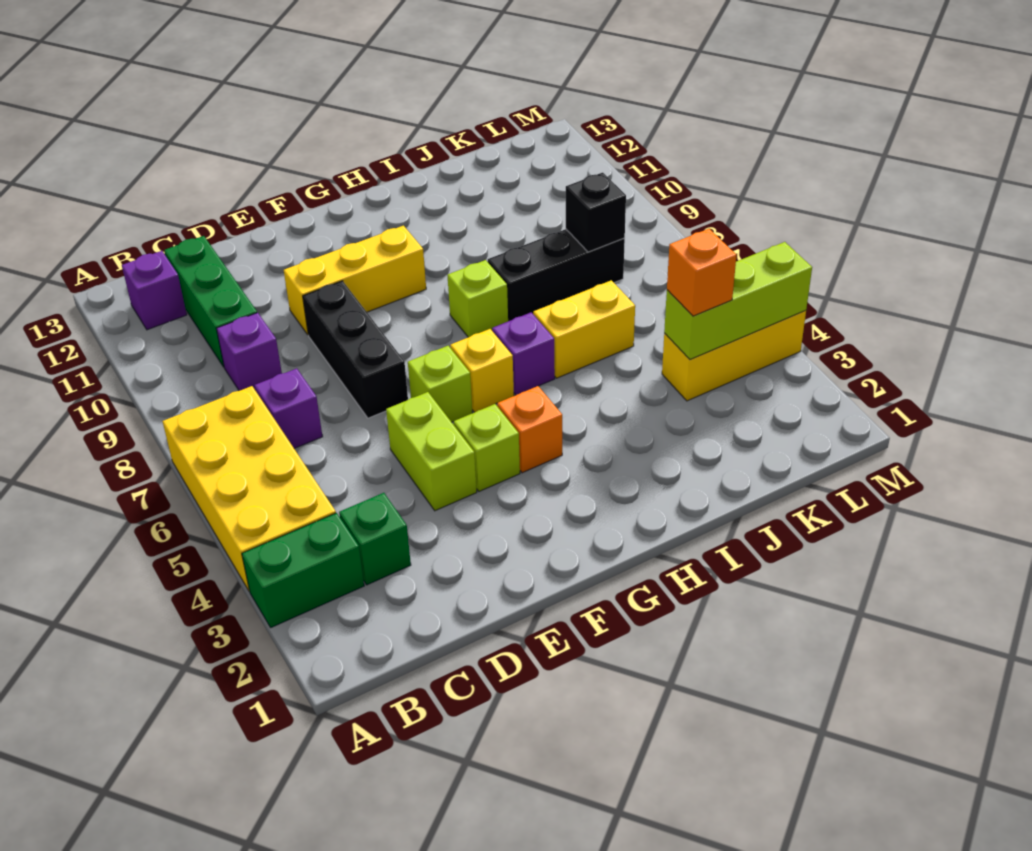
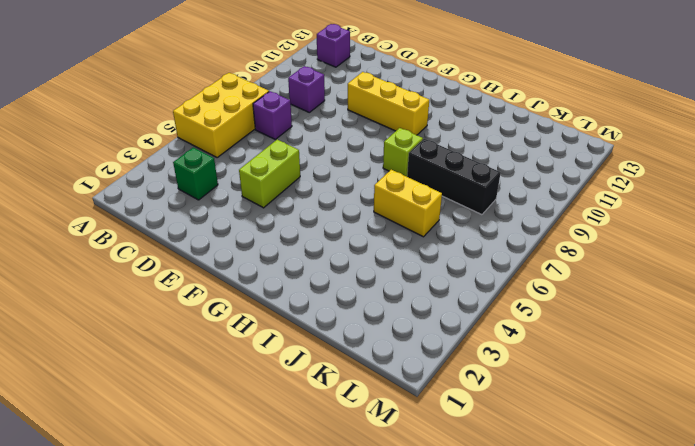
yellow brick A5:B7 level 1 -> yellow brick A4:B7 level 1
none -> green brick A3:B3 level 1
none -> green brick C10:C12 level 1
none -> black brick E7:E9 level 1

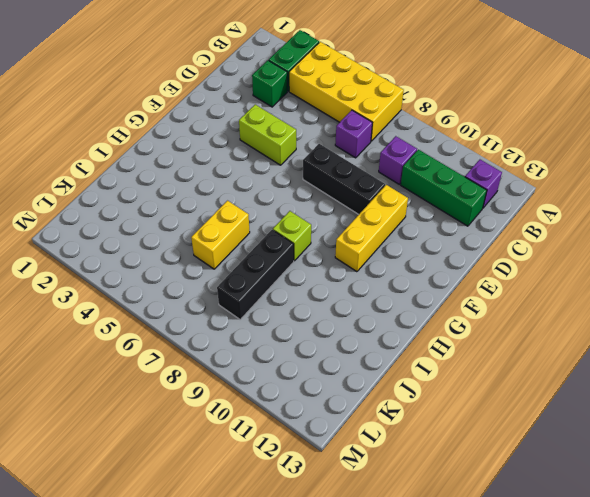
none -> lime brick F4 level 1
none -> lime brick F6 level 1
none -> orange brick G4 level 1

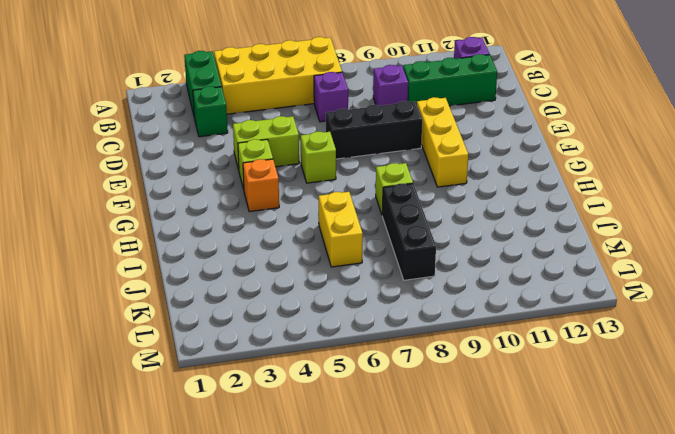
none -> yellow brick G6 level 1
none -> purple brick H6 level 1
none -> yellow brick K4:M4 level 1

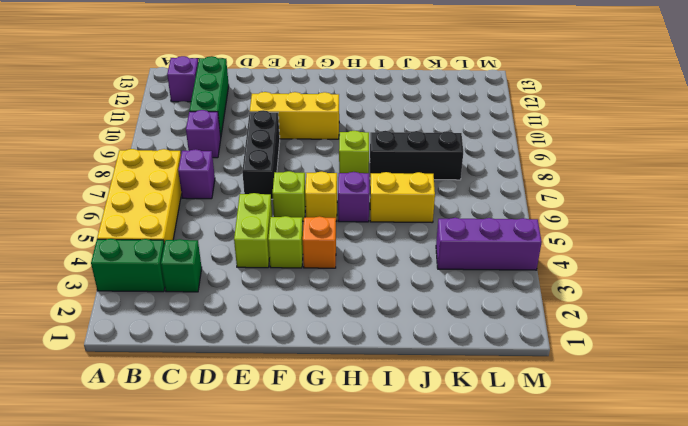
purple brick K4:M4 level 1 -> yellow brick K4:M4 level 1
none -> lime brick K4:M4 level 2
none -> black brick K8 level 2
none -> orange brick K4 level 3

